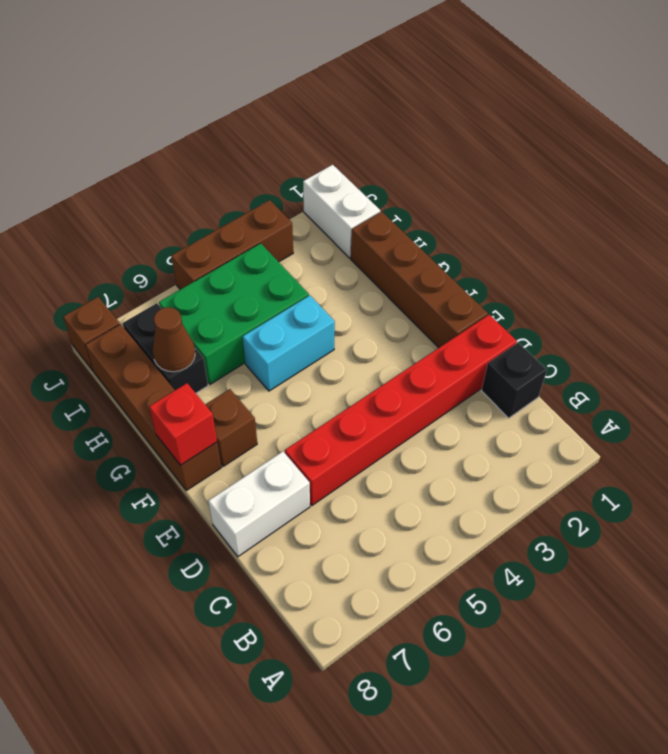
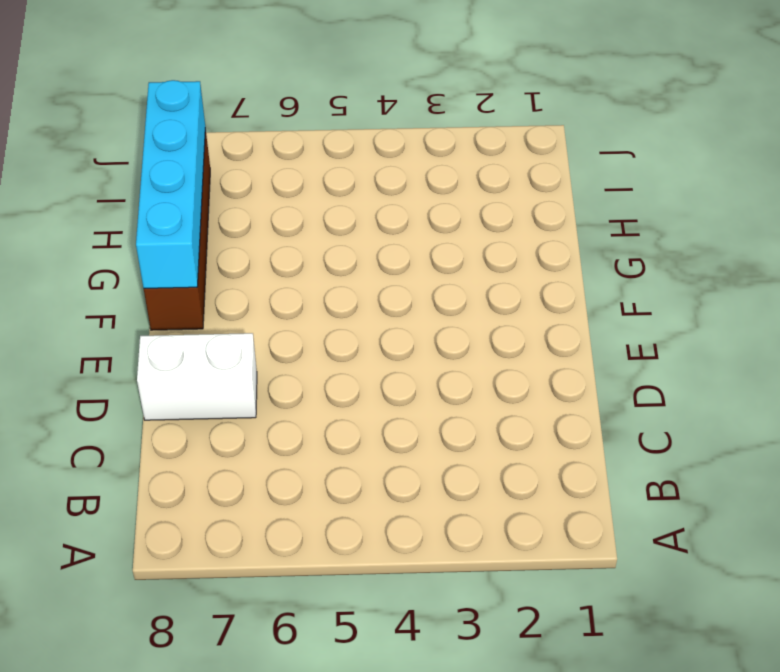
cyan brick F8:I8 level 2 -> red brick F8 level 2
none -> black brick C1 level 1
none -> red brick D1:D6 level 1
none -> brown brick E1:H1 level 1

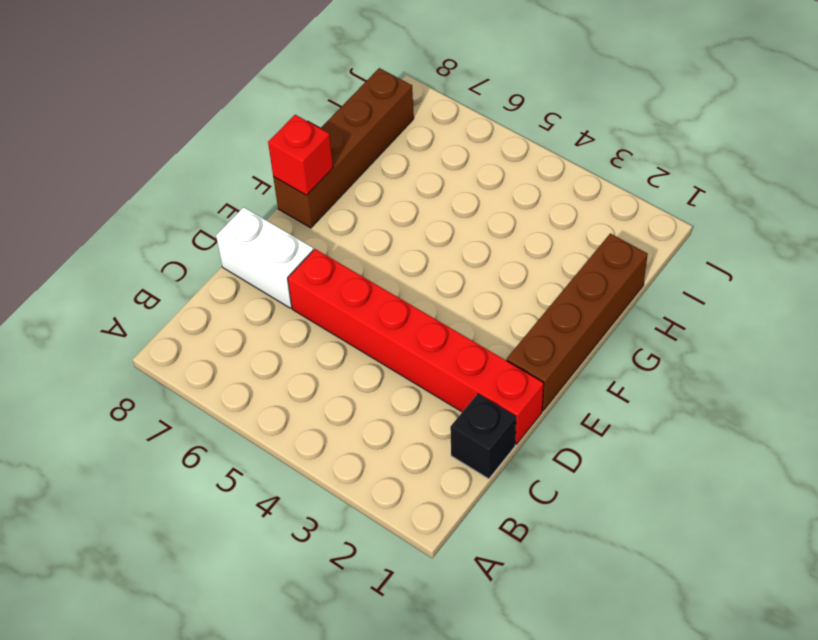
none -> brown brick F7 level 1
none -> cyan brick G4:G5 level 1
none -> green brick H4:I6 level 1

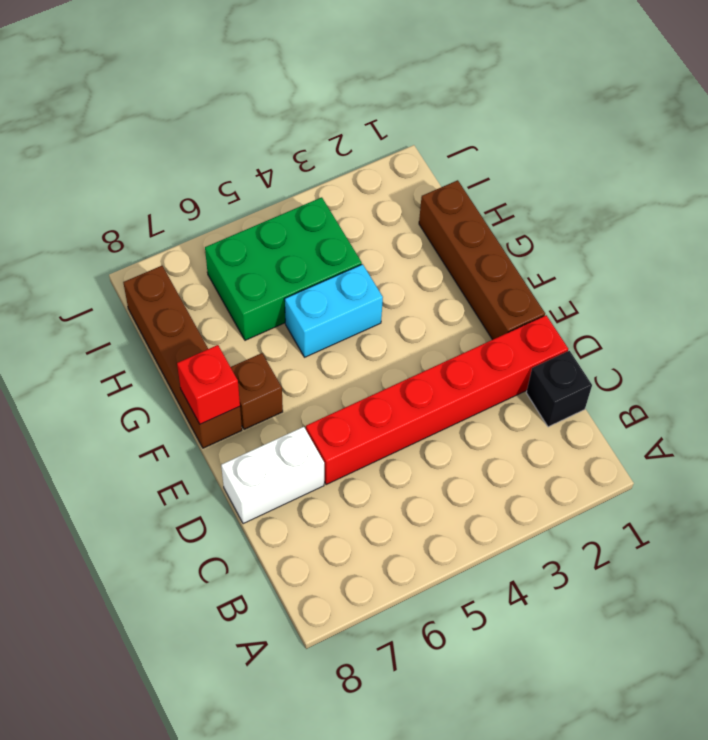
none -> black brick H7:I7 level 1
none -> white brick I1:J1 level 1
none -> brown brick J3:J5 level 1

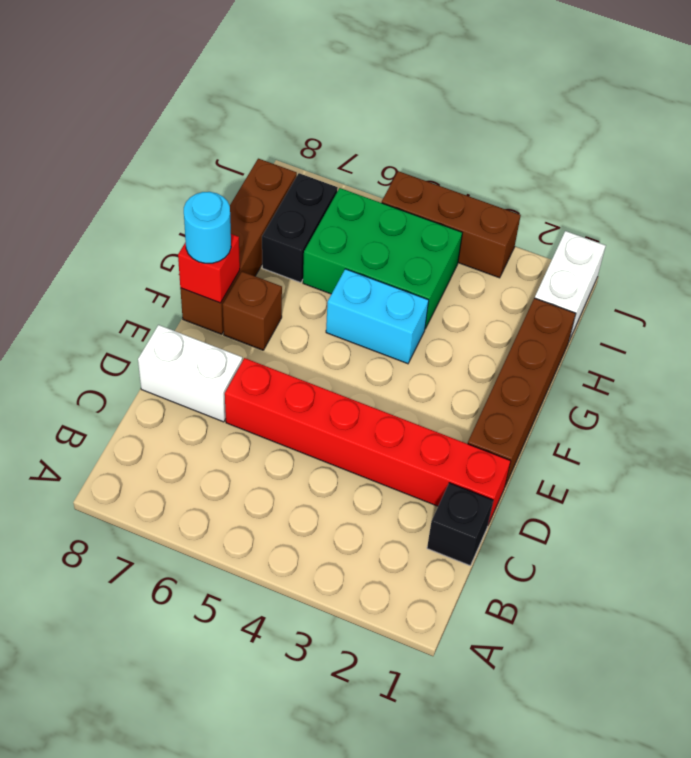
cyan round brick F8 level 3 -> none
none -> brown brick J8 level 1
none -> brown cone H7 level 2

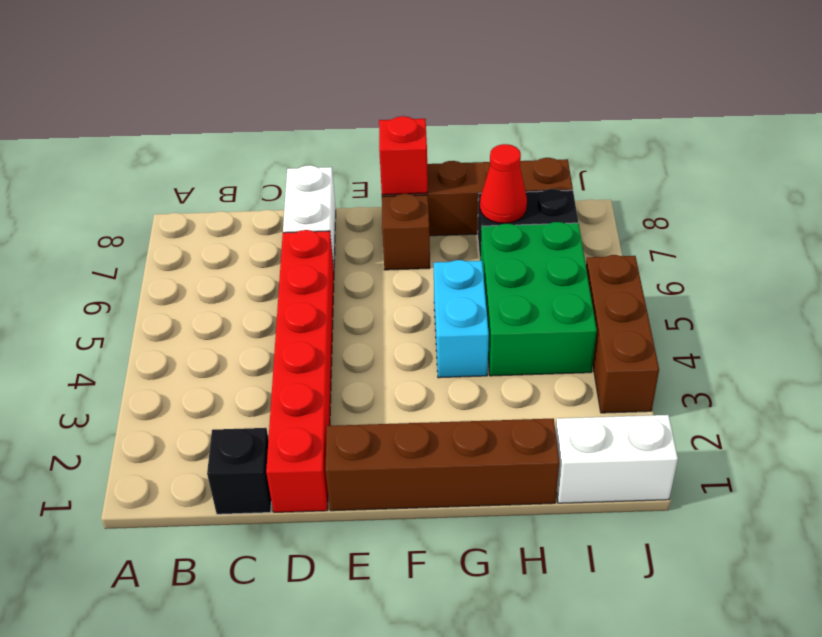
red cone H7 level 2 -> brown cone H7 level 2
none -> brown brick J8 level 1

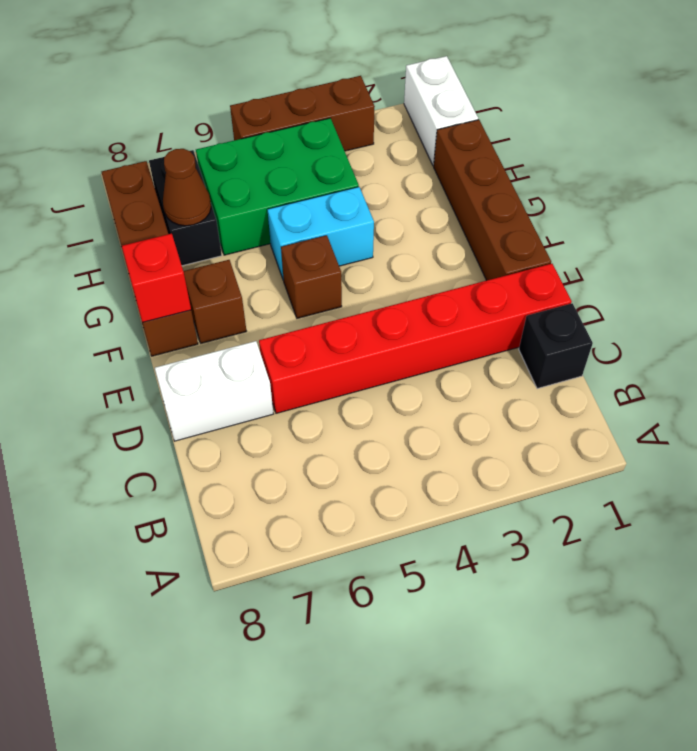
brown brick F5 level 1 -> brown brick J8 level 1

